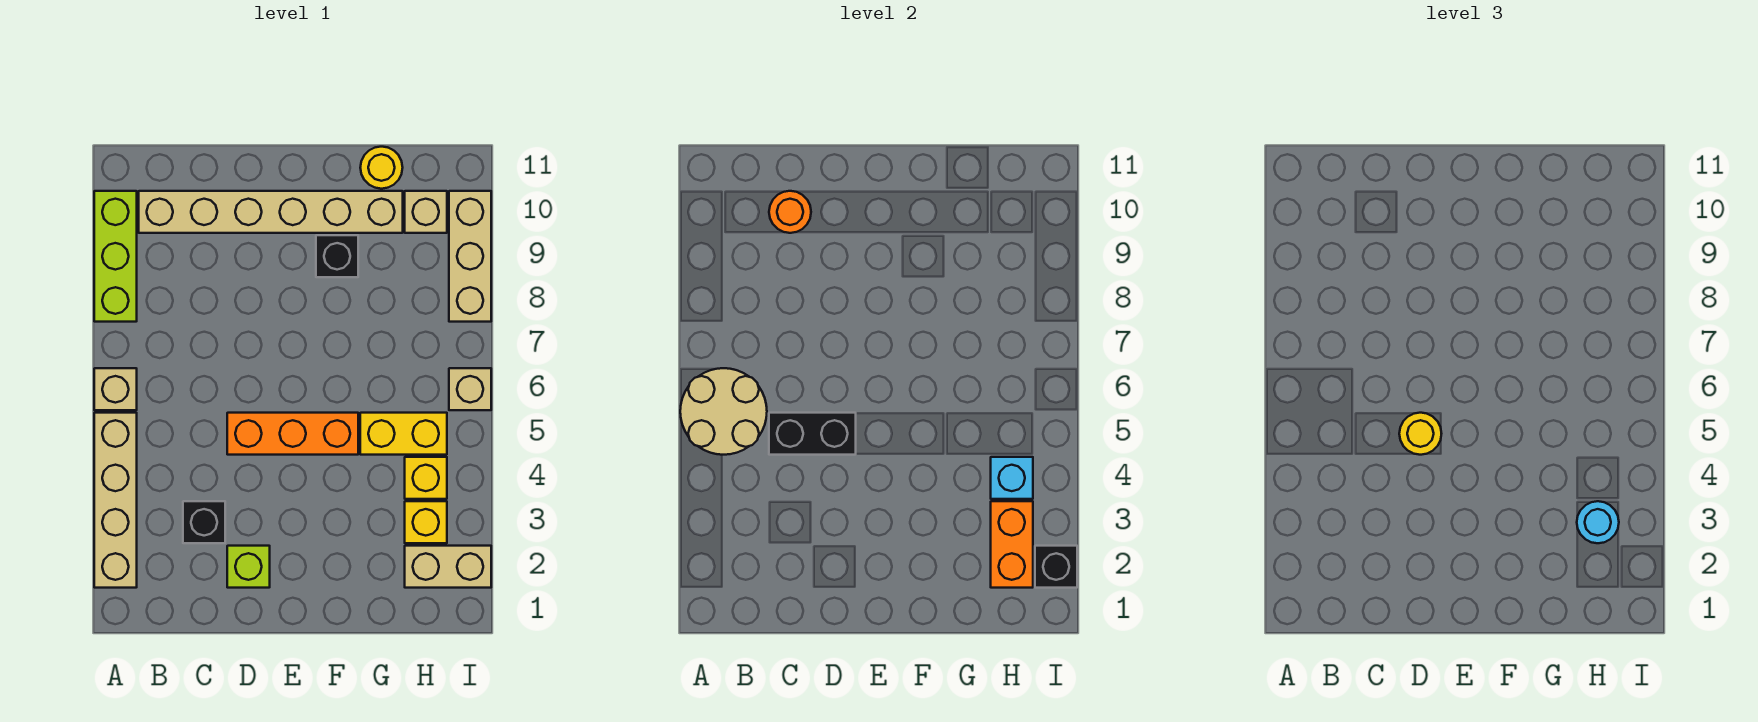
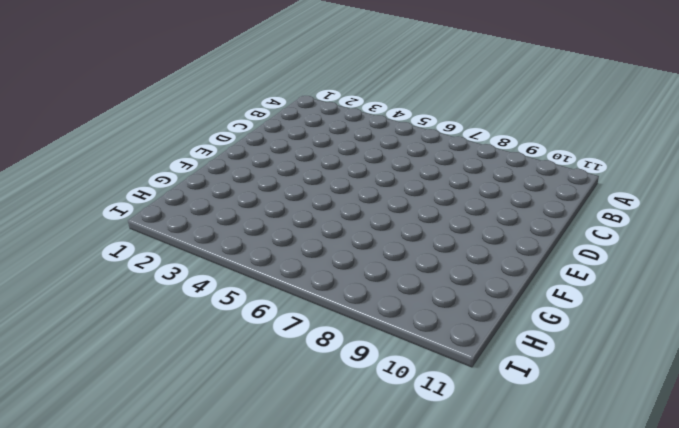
none -> tan brick A2:A5 level 1
none -> tan brick A6 level 1
none -> lime brick A8:A10 level 1

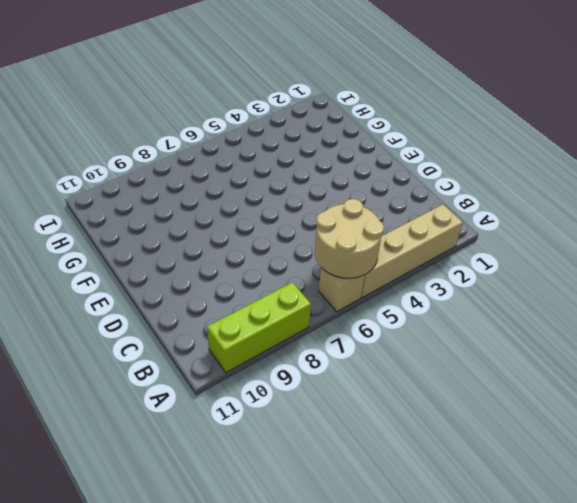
none -> tan brick B10:G10 level 1
none -> black brick C3 level 1
none -> lime brick D2 level 1

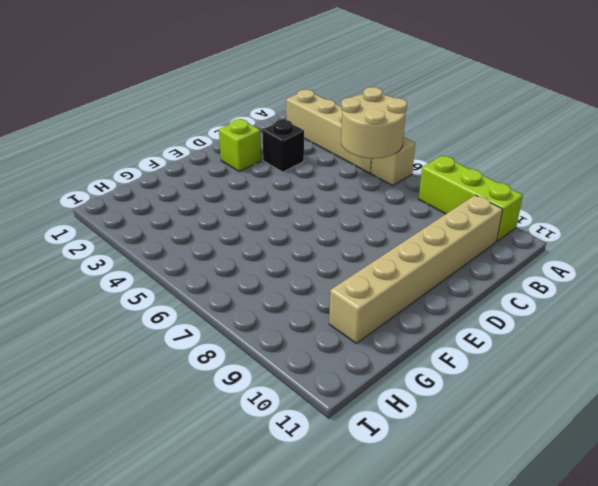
none -> orange brick D5:F5 level 1
none -> black brick F9 level 1
none -> yellow brick G5:H5 level 1

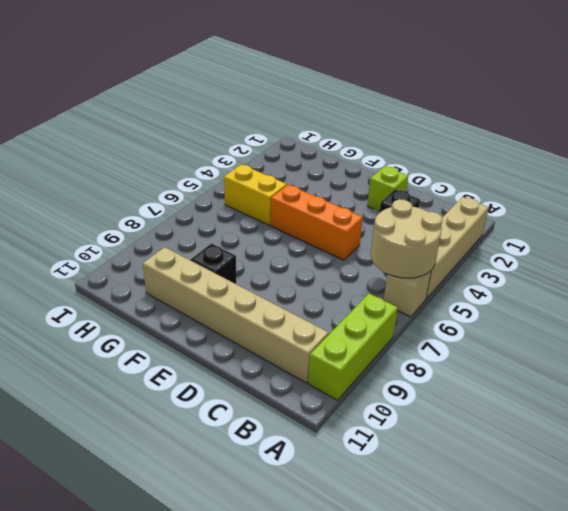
none -> yellow round brick G11 level 1
none -> tan brick H2:I2 level 1
none -> yellow brick H3 level 1

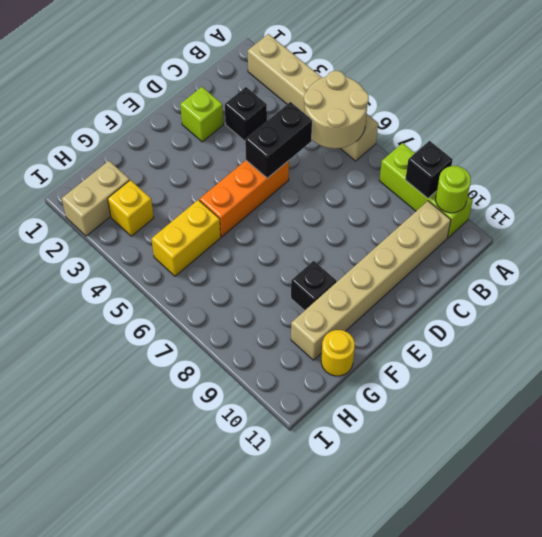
black brick A9 level 2 -> black brick I2 level 2
lime round brick A10 level 2 -> none
none -> yellow brick H4 level 1
none -> tan brick H10 level 1
none -> tan brick I6 level 1

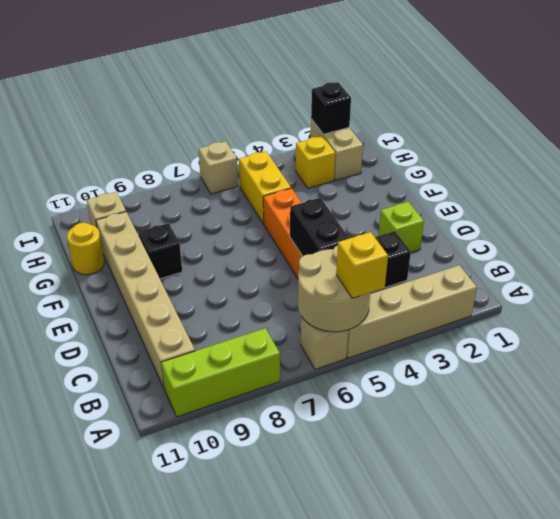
yellow brick A5 level 3 -> yellow brick H4 level 1
none -> tan brick I8:I10 level 1
none -> orange round brick C10 level 2
none -> orange brick H2:H3 level 2

